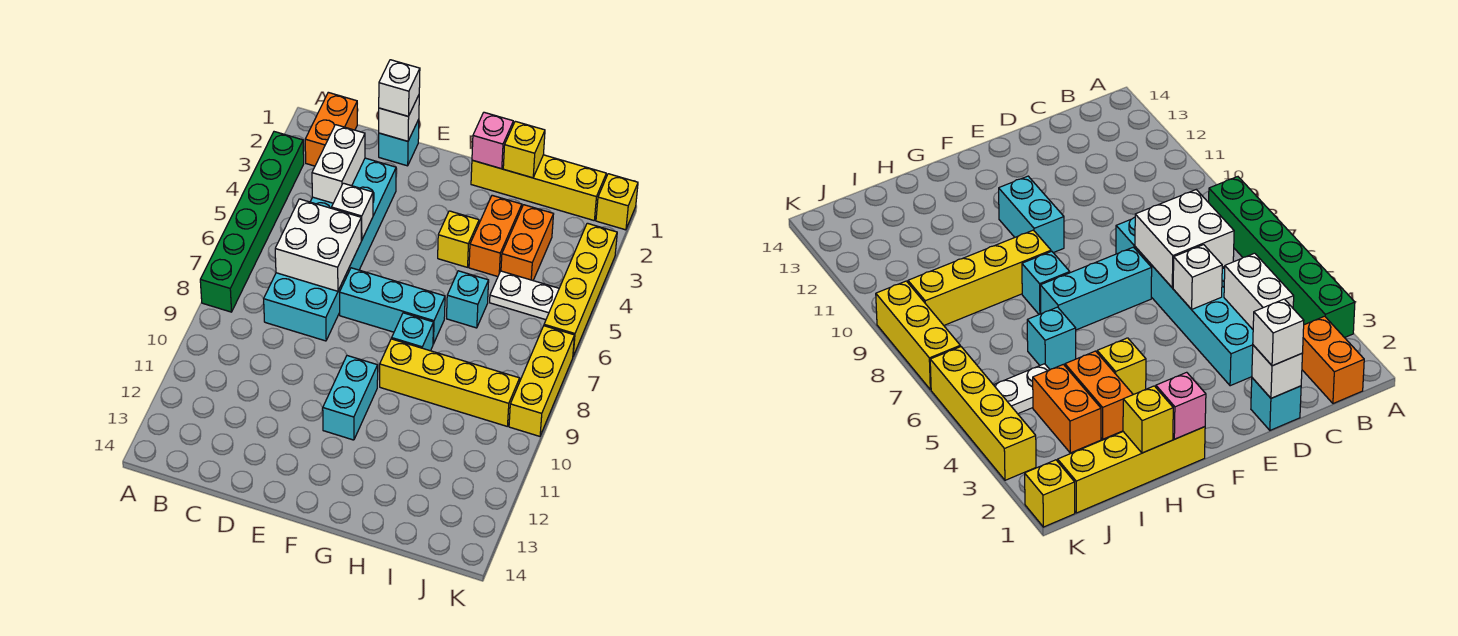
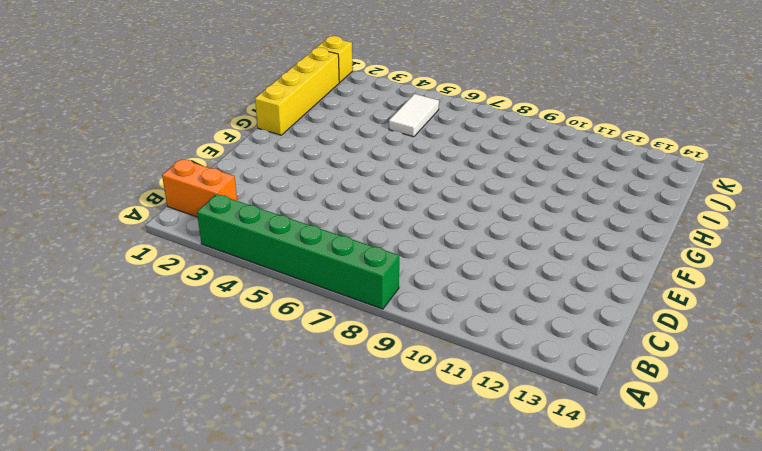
white tile I5:J5 level 1 -> white plate I5:J5 level 1
none -> cyan brick C3:D8 level 1
none -> cyan brick D1 level 1
none -> cyan brick E7:G7 level 1

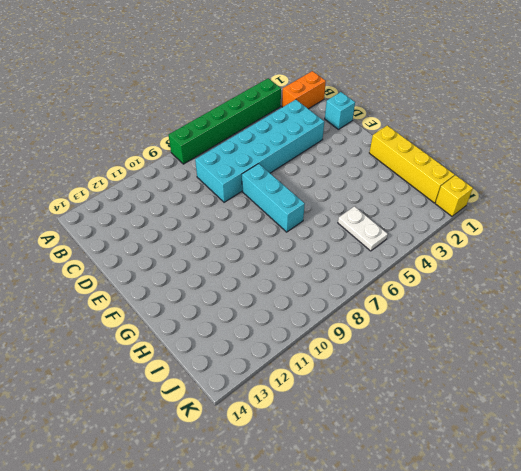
none -> cyan brick F10:F11 level 1
none -> yellow brick G4 level 1
none -> cyan brick G8 level 1

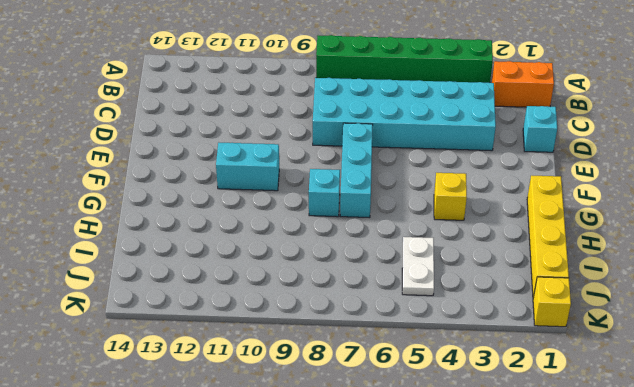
none -> yellow brick G9:J9 level 1
none -> orange brick H3:H4 level 1
none -> cyan brick H6 level 1

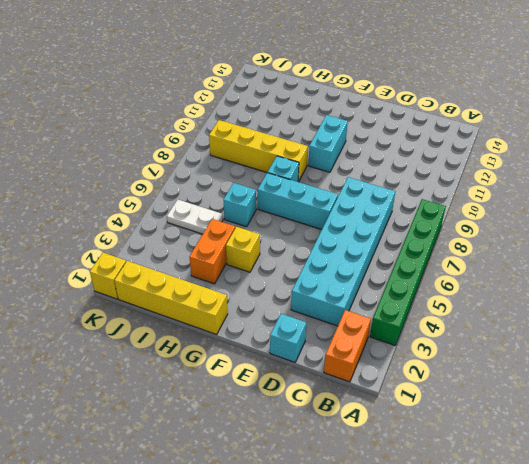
none -> orange brick I3:I4 level 1
none -> yellow brick K3:K6 level 1
none -> yellow brick K7:K9 level 1

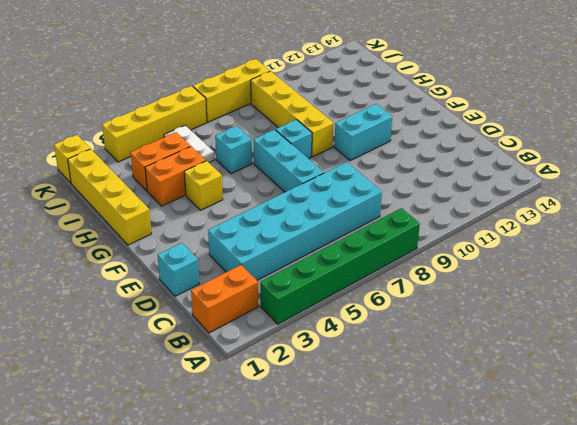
none -> white brick C3:C4 level 2
none -> white brick C6:D7 level 2
none -> white brick D1 level 2

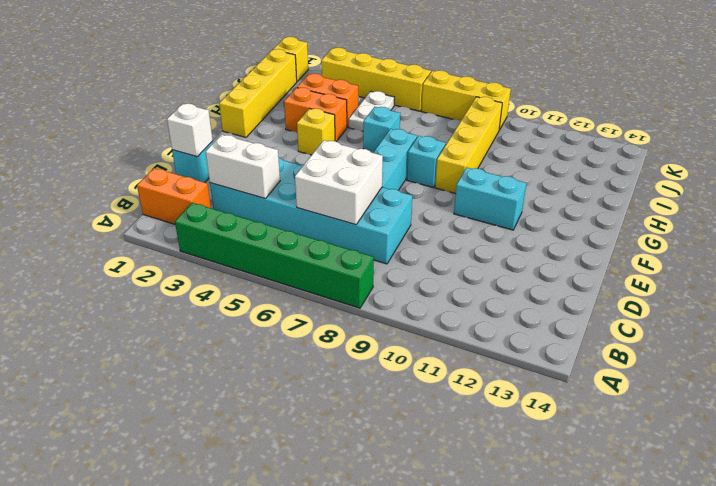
none -> white brick D5 level 2
none -> pink brick G1 level 2
none -> yellow brick H1 level 2

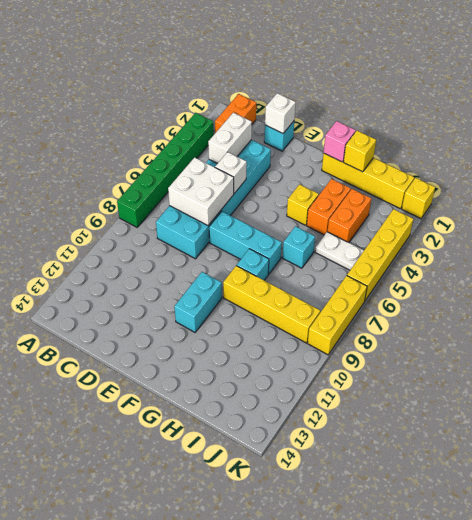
none -> white brick D1 level 3

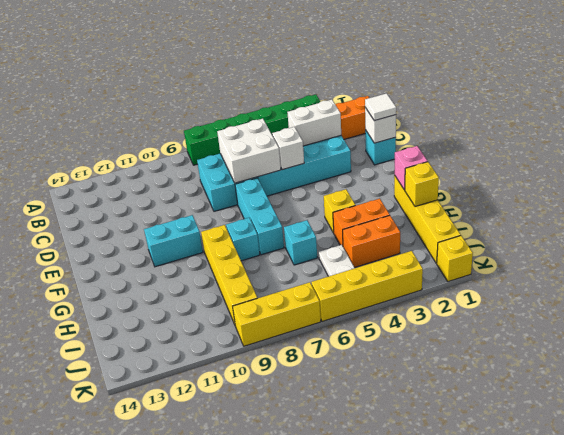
white tile D1 level 3 -> white brick D1 level 3

